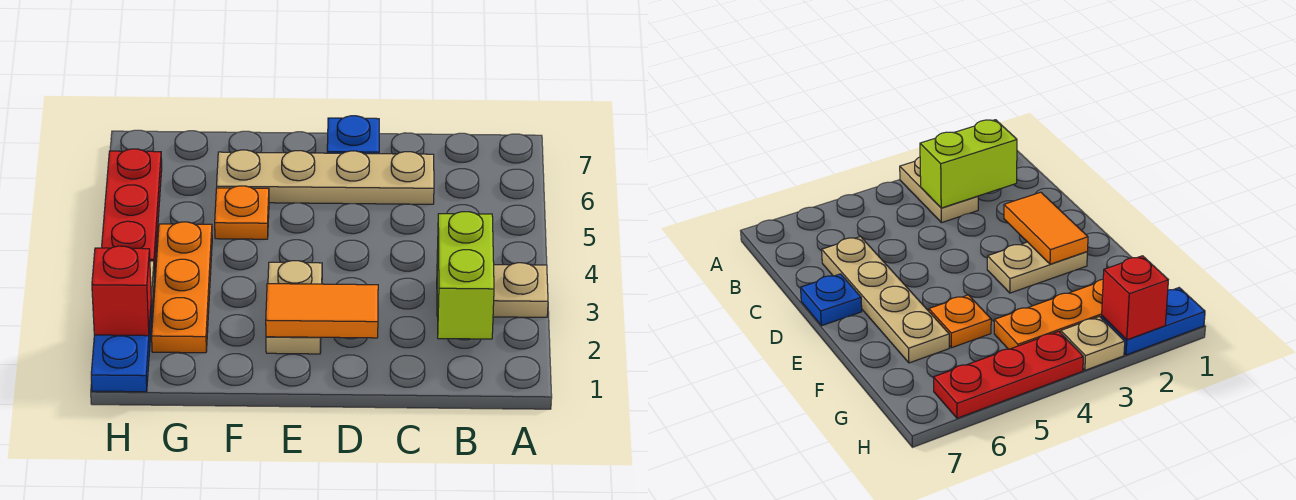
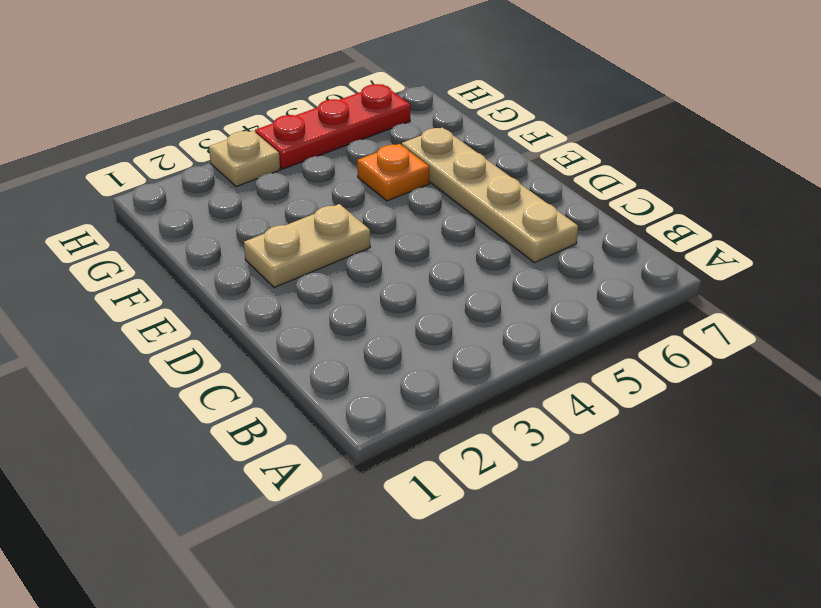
none -> tan plate A3:B3 level 1
none -> blue plate D7 level 1
none -> orange plate G2:G4 level 1

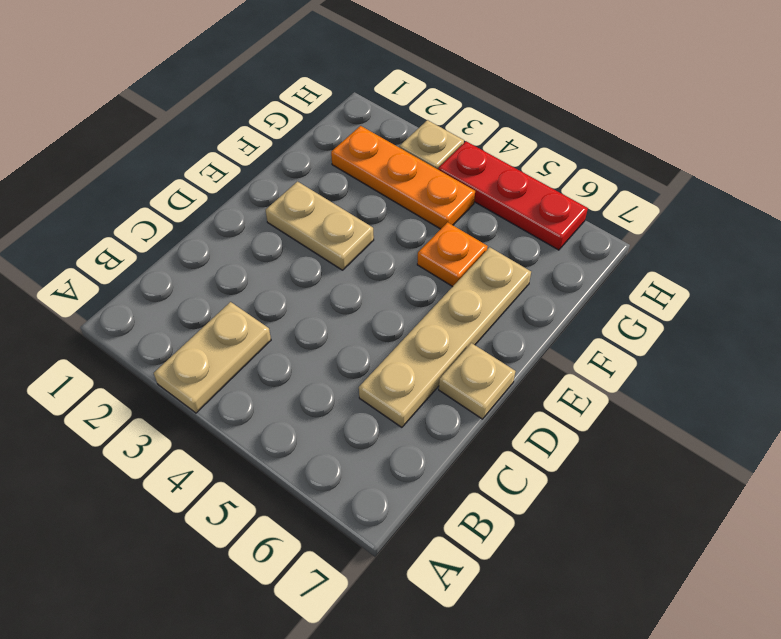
tan plate D7 level 1 -> blue plate D7 level 1
none -> blue plate H1:H2 level 1
none -> lime brick B2:B3 level 2
none -> orange tile D2:E2 level 2

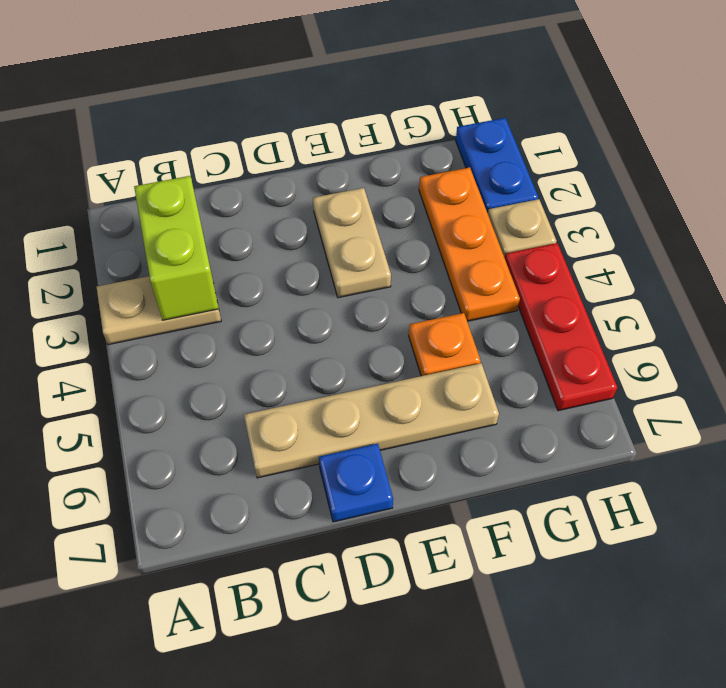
none -> orange tile D2:E2 level 2
none -> red brick H2 level 2

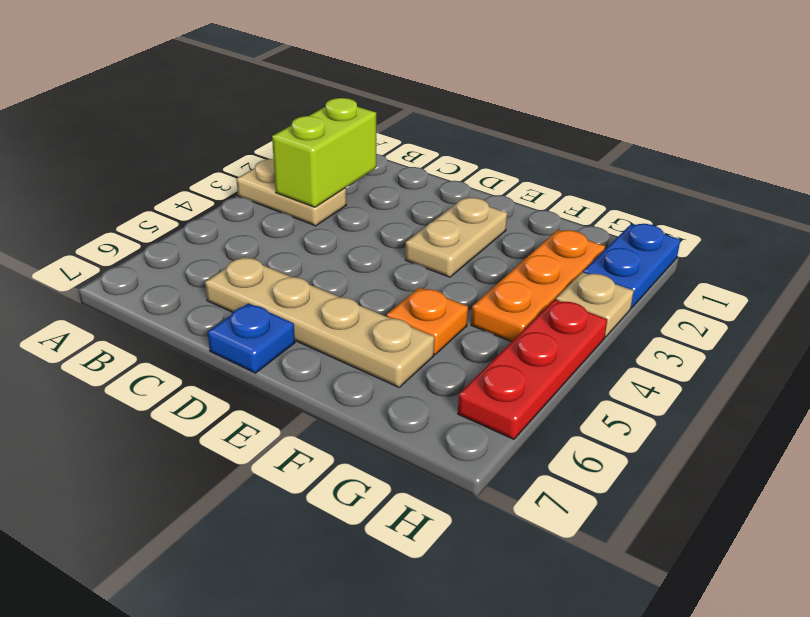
none -> orange tile D2:E2 level 2
none -> red brick H2 level 2

